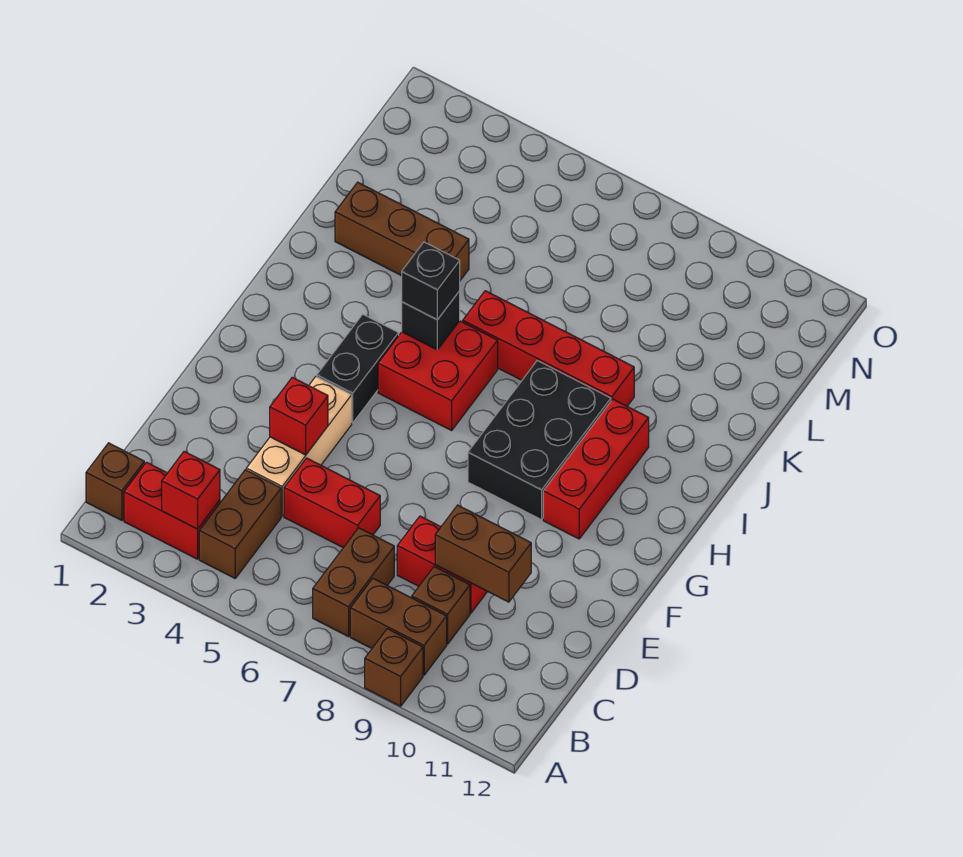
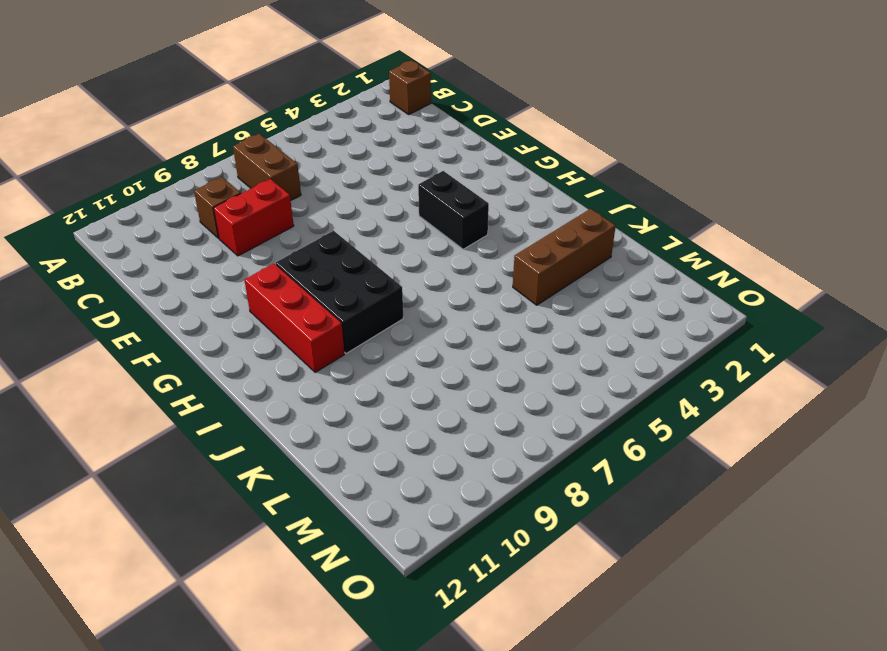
none -> brown brick A9 level 1
none -> red brick B2:B3 level 1
none -> brown brick B4:C4 level 1

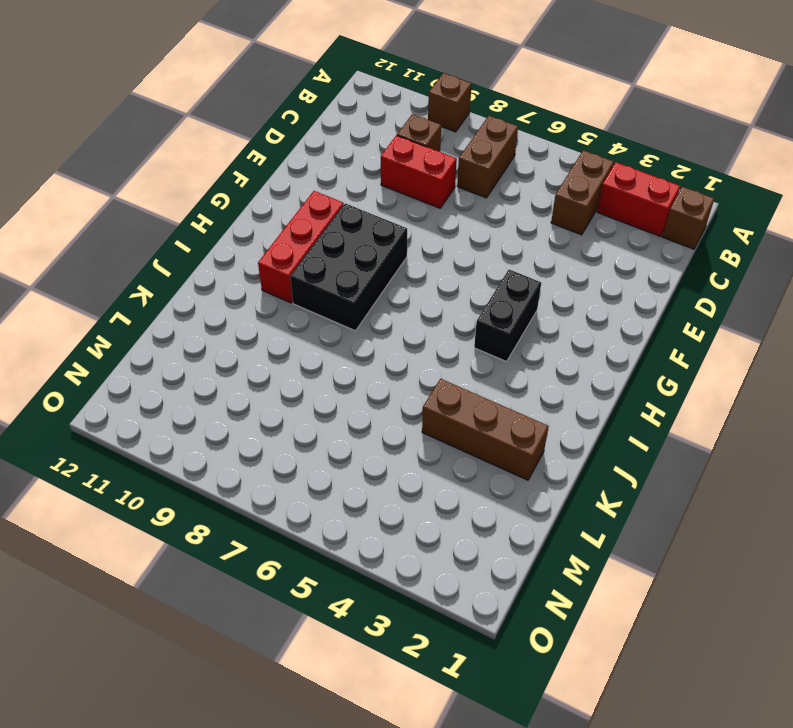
none -> brown brick B8:B9 level 1
none -> tan brick D4:F4 level 1
none -> red brick D5:D6 level 1

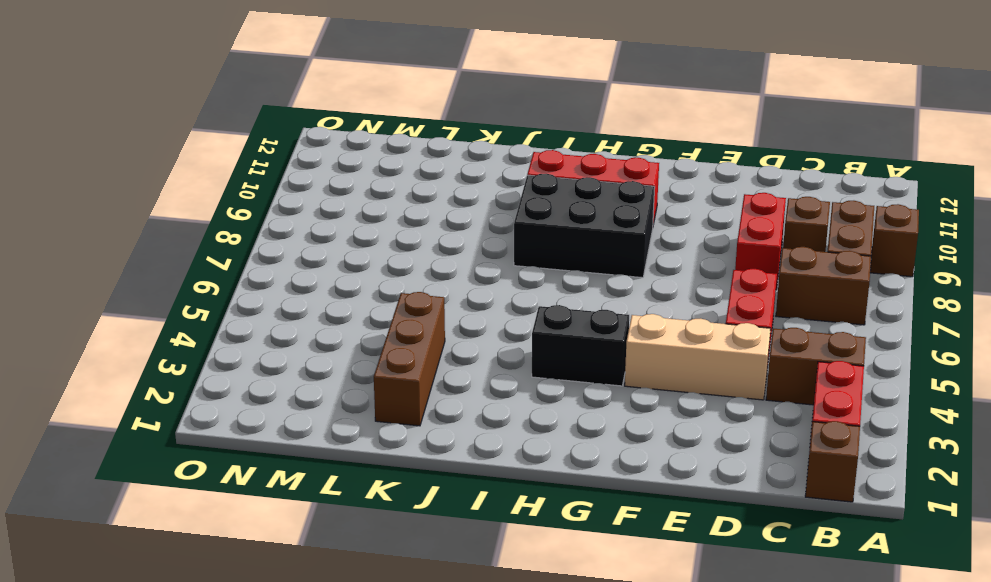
none -> red brick H5:I6 level 1
none -> red brick J6:J9 level 1
none -> red brick B3 level 2

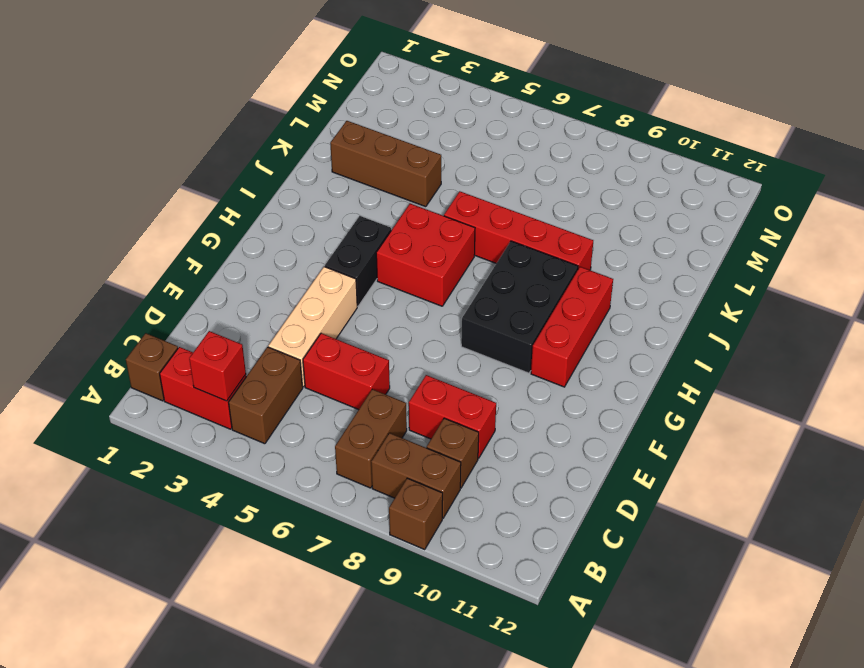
none -> brown brick D9:D10 level 2
none -> red brick E4 level 2
none -> black brick I5 level 2

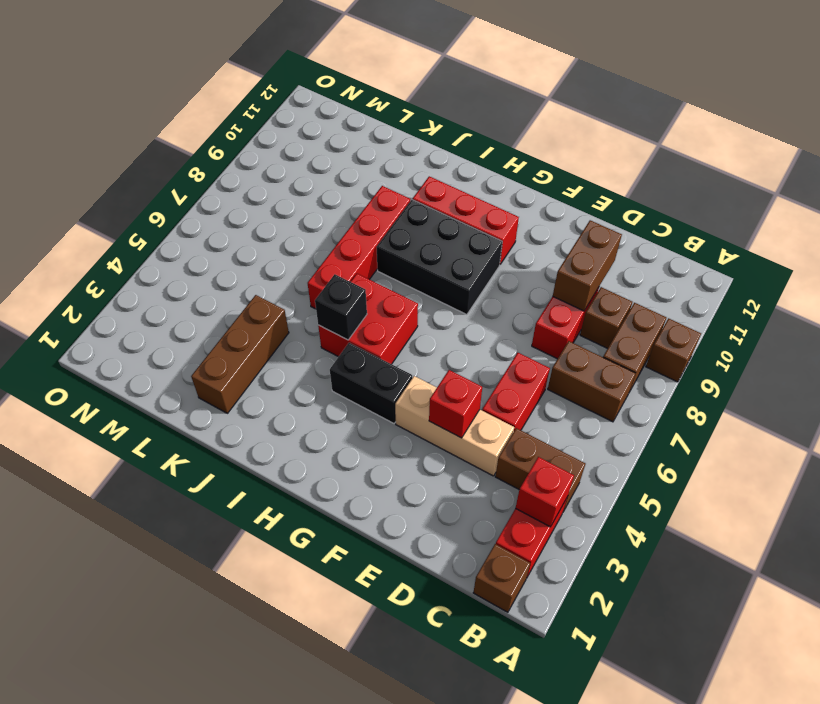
none -> black brick I5 level 3

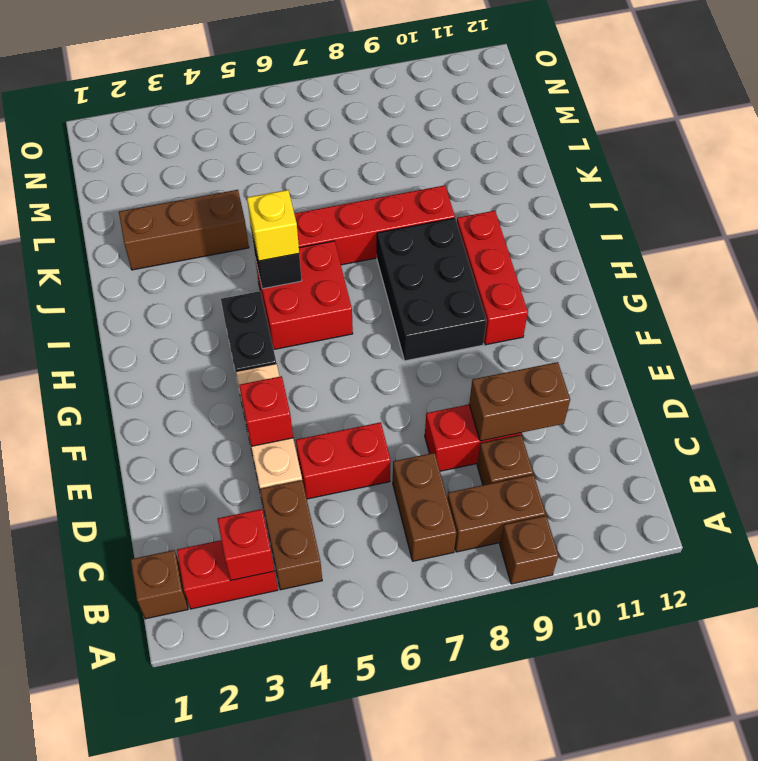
yellow brick I5 level 3 -> black brick I5 level 3

